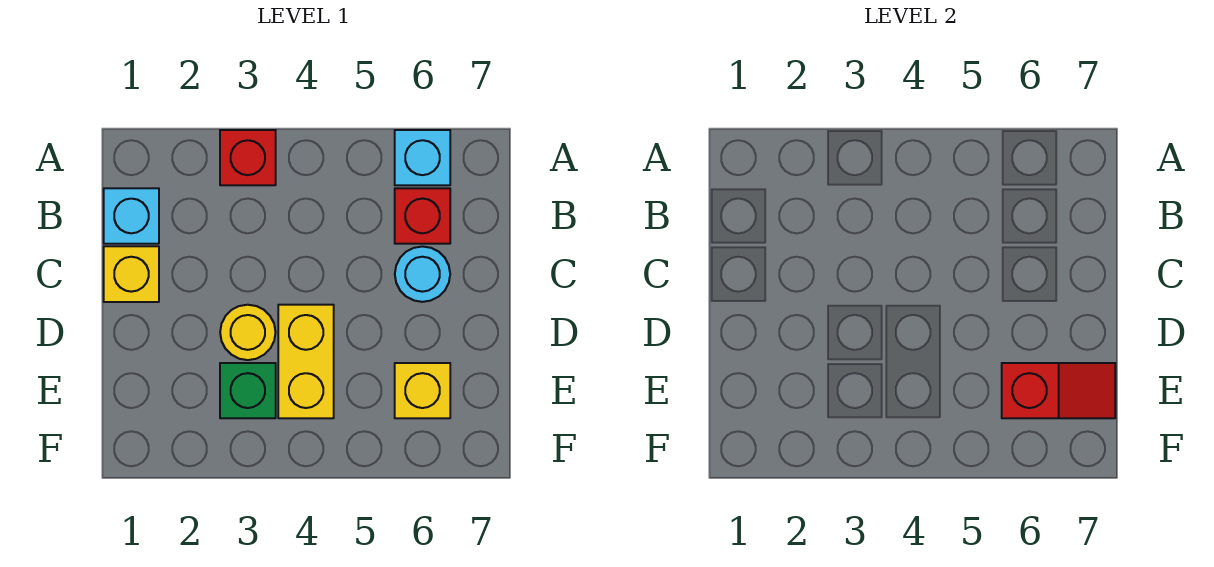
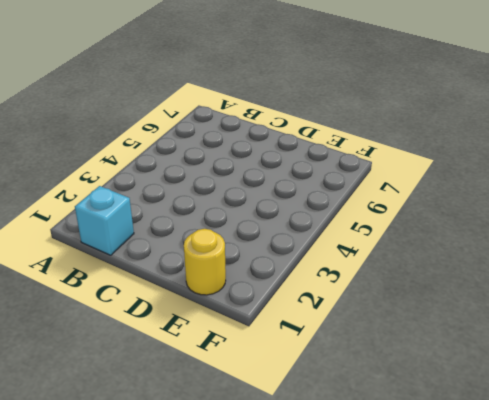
yellow round brick E1 level 1 -> yellow round brick D3 level 1
none -> red brick A3 level 1
none -> cyan brick A6 level 1

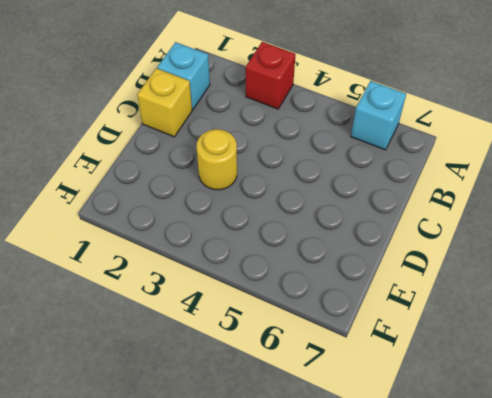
none -> red brick B6 level 1
none -> cyan round brick C6 level 1

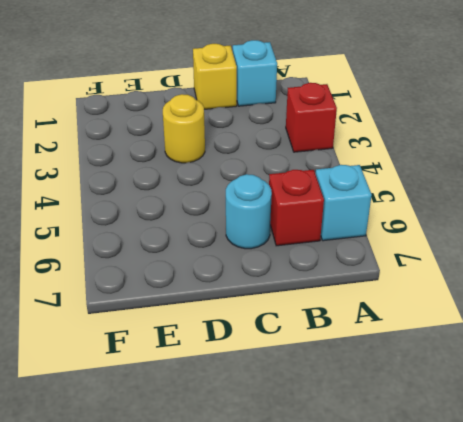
none -> yellow brick D4:E4 level 1
none -> green brick E3 level 1

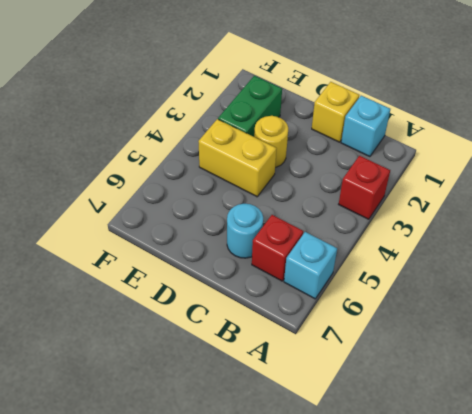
green brick E2:E3 level 1 -> green brick E3 level 1
none -> yellow brick E6 level 1
none -> red slope E6:E7 level 2 top 6

